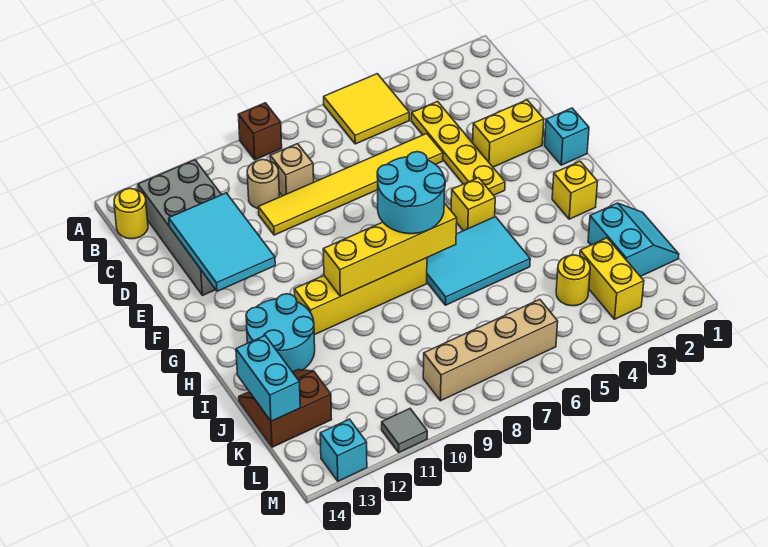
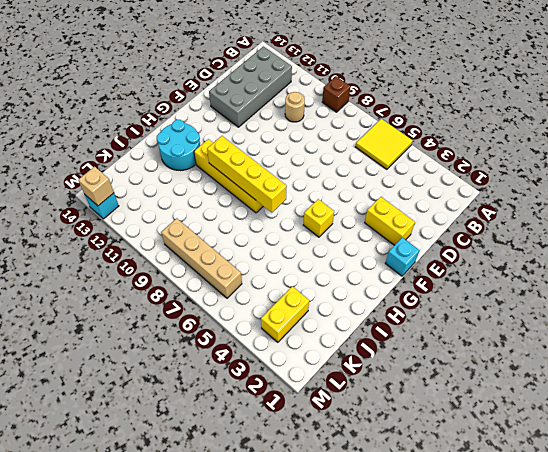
tan brick M13 level 2 -> tan brick C9 level 1
none -> yellow round brick B14 level 1
none -> yellow plate C4:F4 level 1
none -> yellow tile D5:D10 level 1

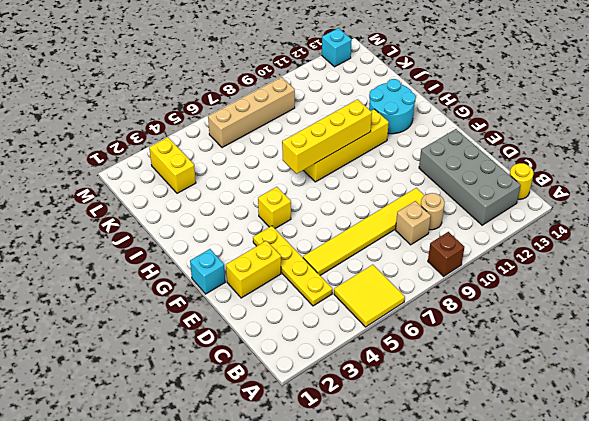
none -> yellow brick H2 level 1
none -> cyan tile H5:I7 level 1
none -> cyan slope J1:K2 level 1 top 2

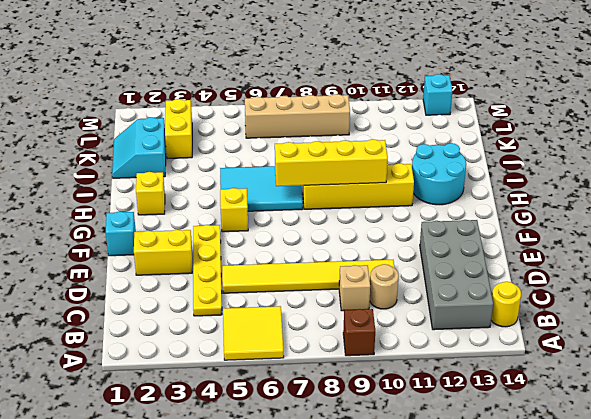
none -> brown slope J13:K14 level 1 top K
none -> yellow round brick K4 level 1
none -> grey tile M11 level 1

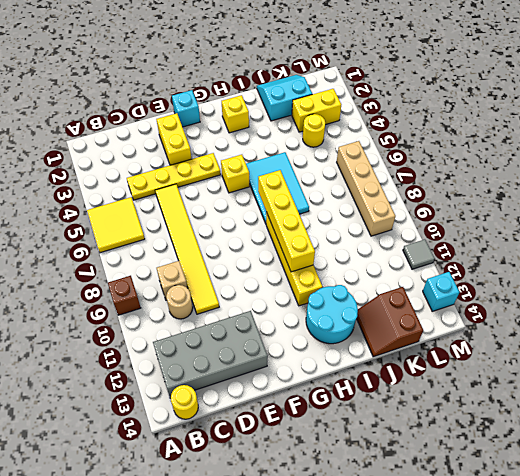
none -> cyan tile D12:F13 level 2
none -> cyan brick J14:K14 level 2
none -> cyan round brick G7:H8 level 3

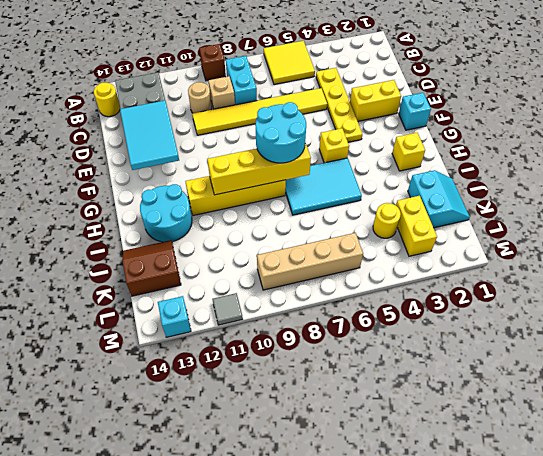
cyan brick B8:C8 level 1 -> cyan brick J14:K14 level 2

